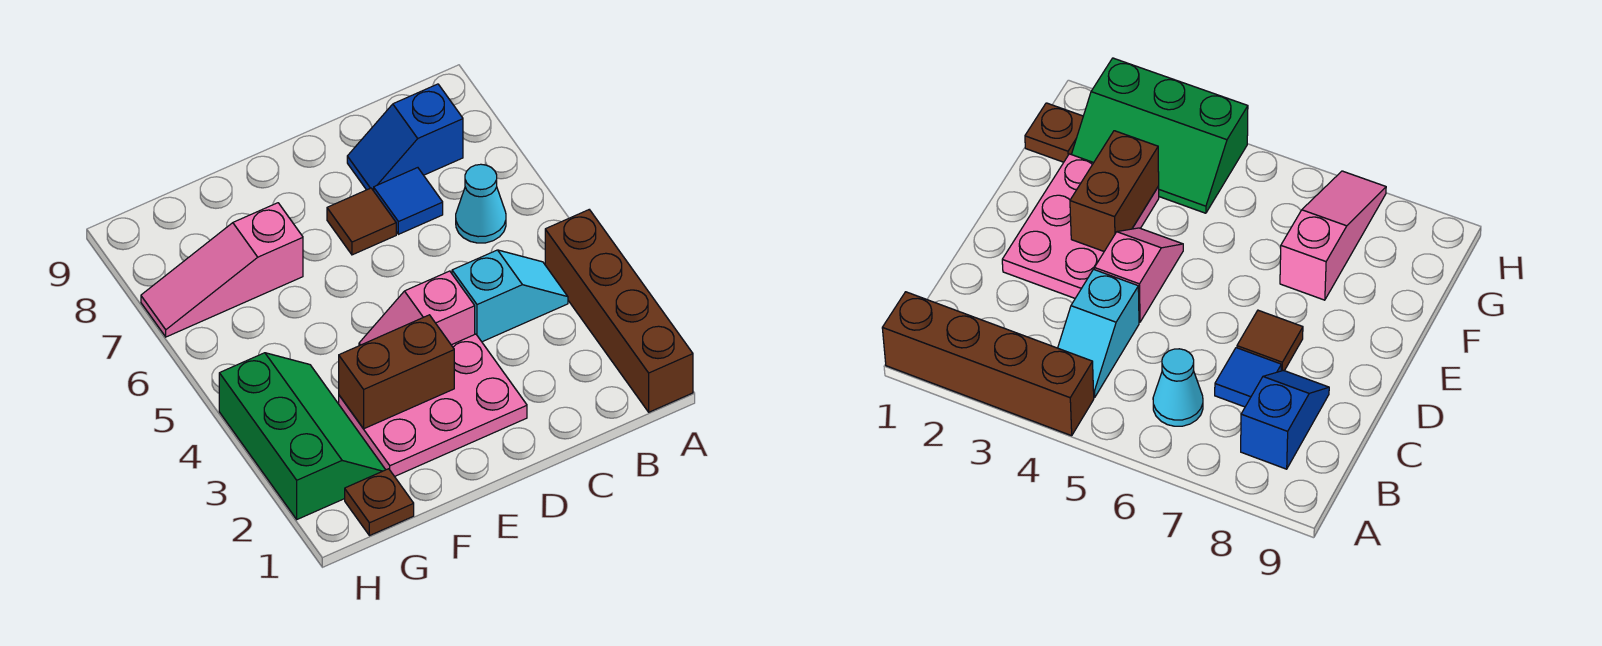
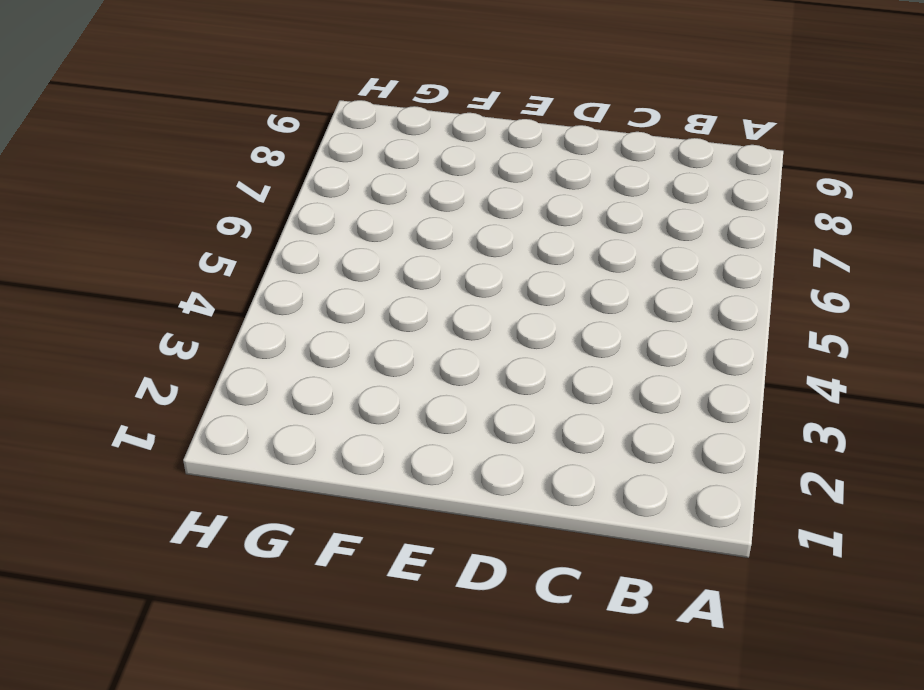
none -> brown brick A1:A4 level 1
none -> cyan slope B4:C4 level 1 top C
none -> cyan cone B6 level 1

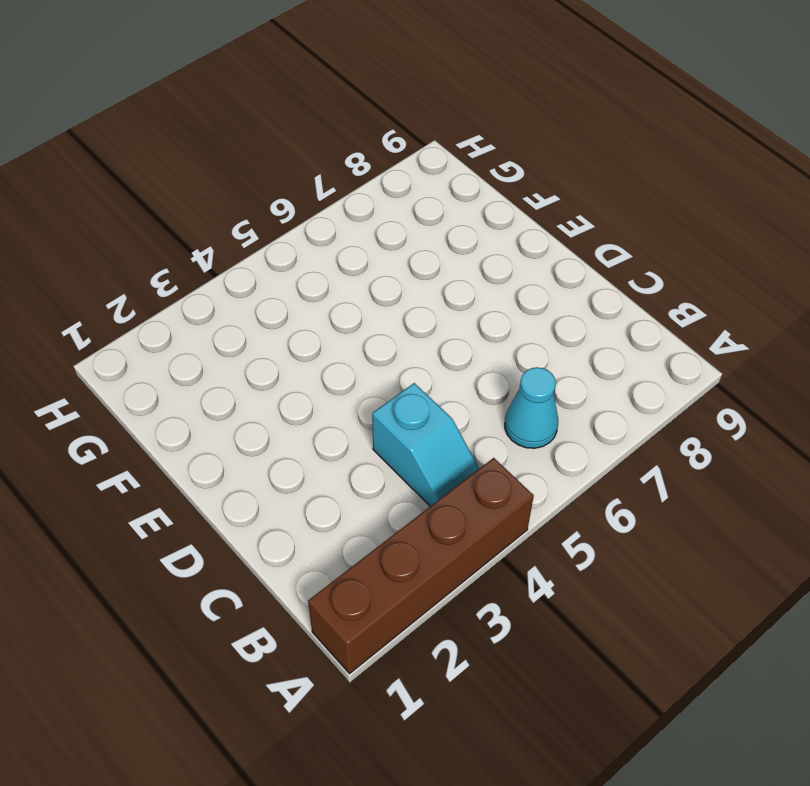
none -> blue slope B8:C8 level 1 top B
none -> blue tile C7 level 1
none -> pink plate D2:F3 level 1

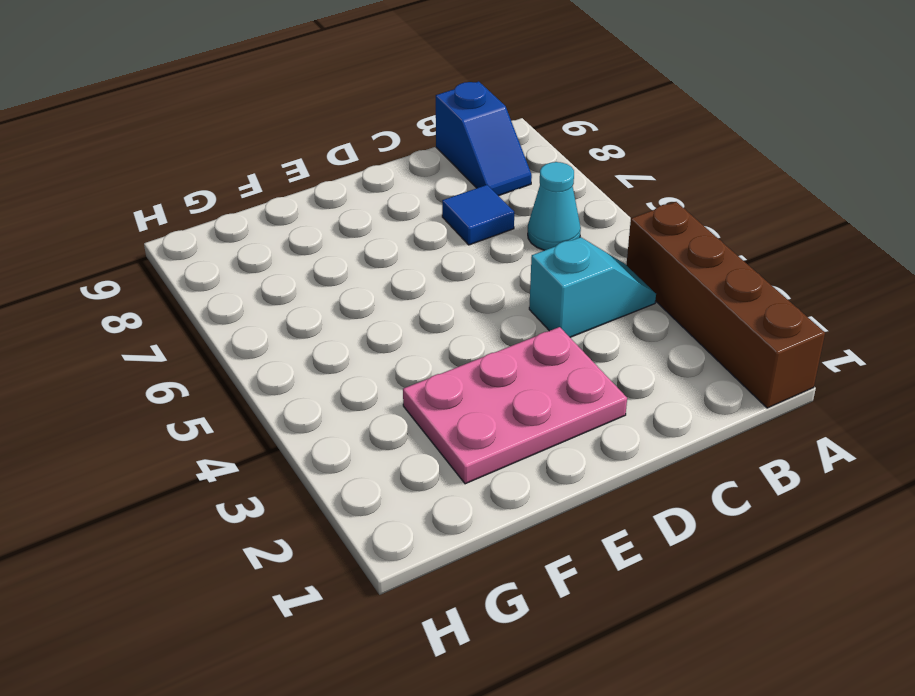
blue slope B8:B9 level 1 top 9 -> blue slope B8:C8 level 1 top B
none -> pink slope D4:E4 level 1 top D
none -> brown tile D7 level 1
none -> pink slope F7:H7 level 1 top F

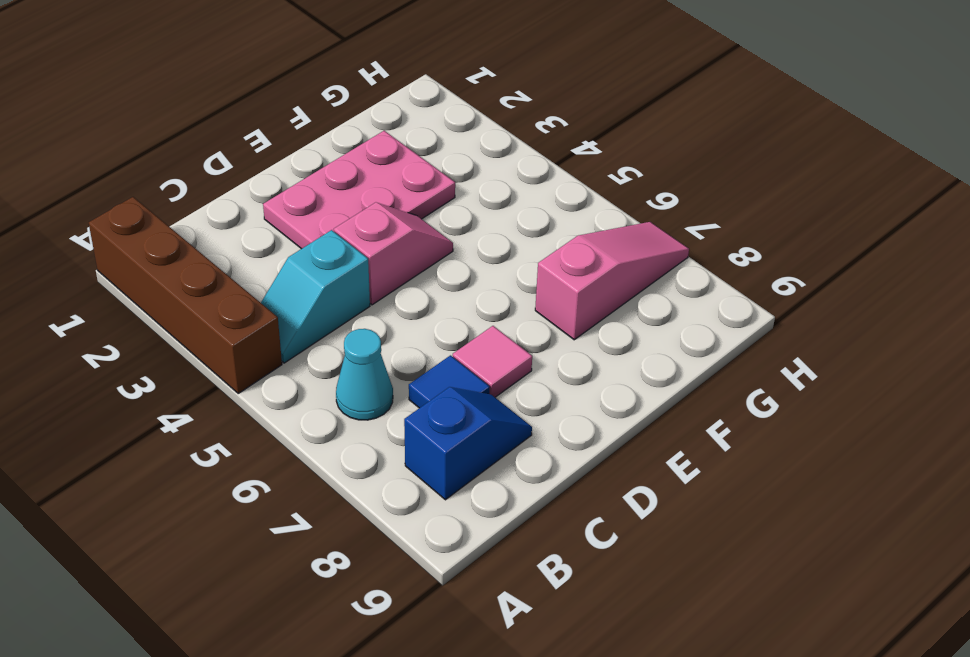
pink tile D7 level 1 -> brown tile D7 level 1
none -> brown plate G1 level 1
none -> green slope G2:H4 level 1 top H
none -> brown brick E3:F3 level 2

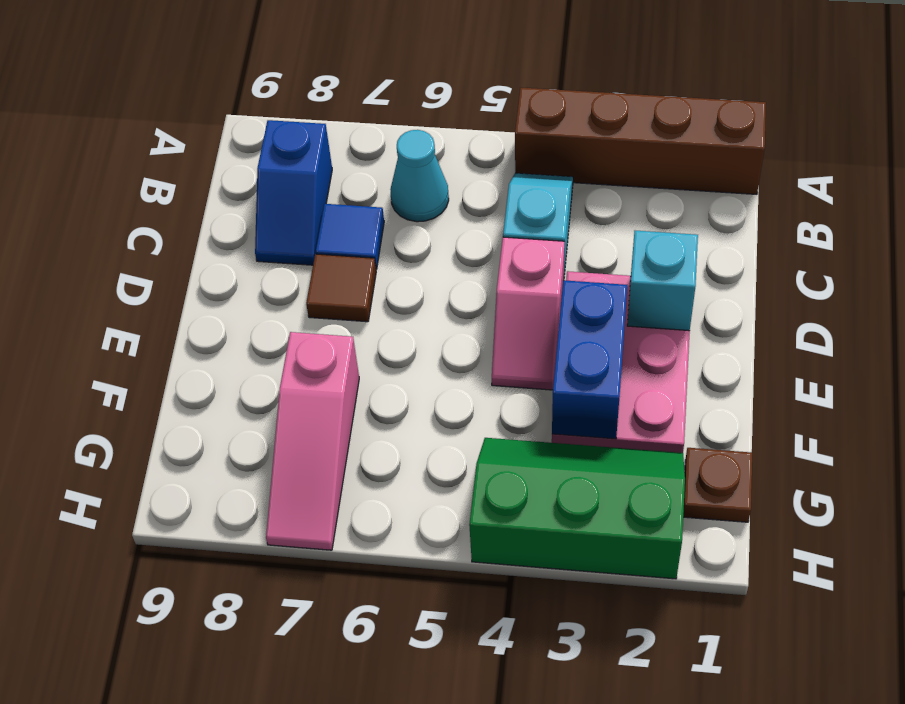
cyan brick D2 level 2 -> none
blue brick E3:F3 level 2 -> brown brick E3:F3 level 2

